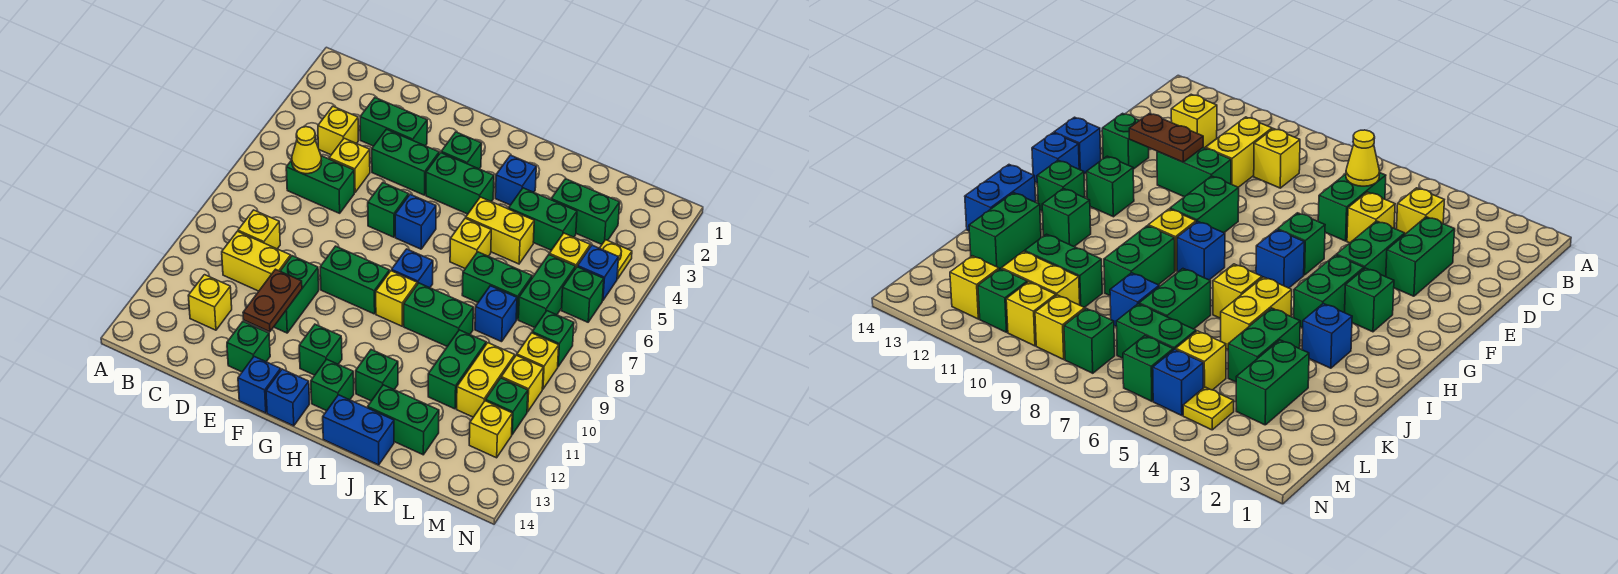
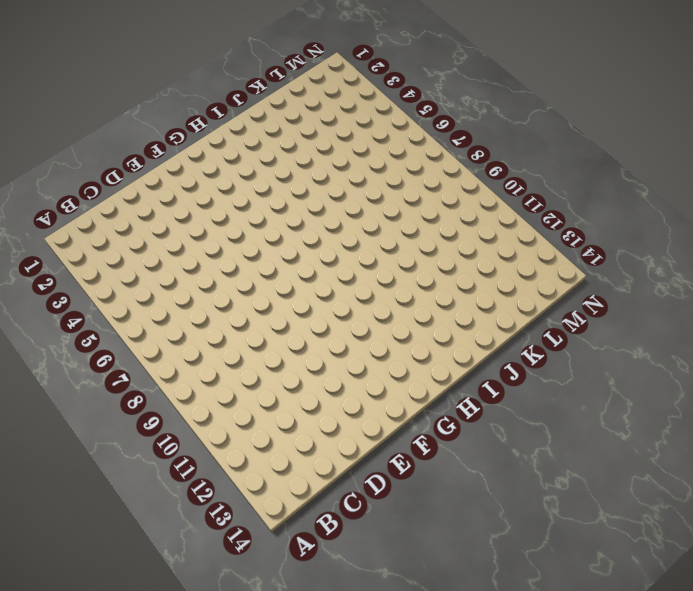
none -> yellow brick C4 level 1
none -> green brick C6:D6 level 1
none -> yellow brick C9 level 1
none -> yellow brick C10:D10 level 1

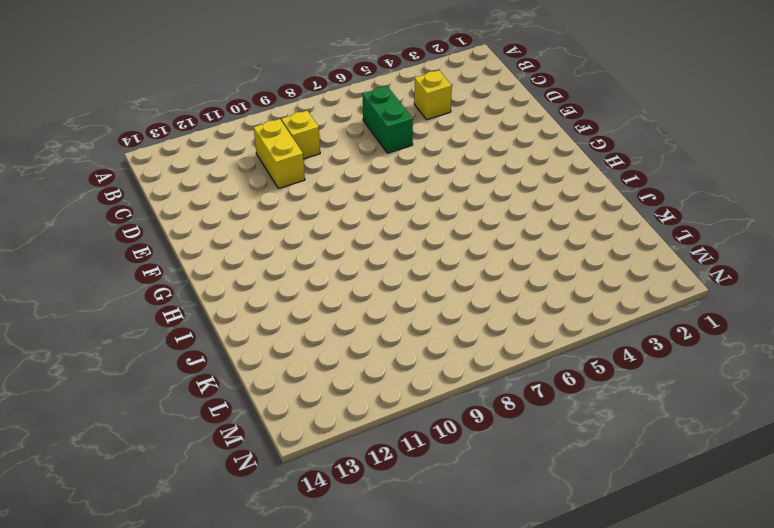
none -> yellow brick C12 level 1
none -> green brick D3:E3 level 1
none -> yellow brick D5 level 1
none -> green brick E4:F4 level 1

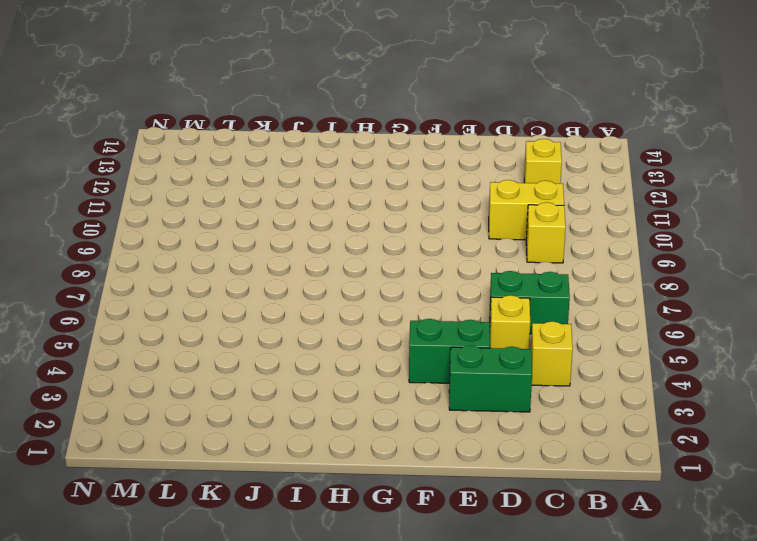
none -> green brick E10:E11 level 1
none -> green brick E13 level 1
none -> green brick F6 level 1
none -> green brick F9:G9 level 1

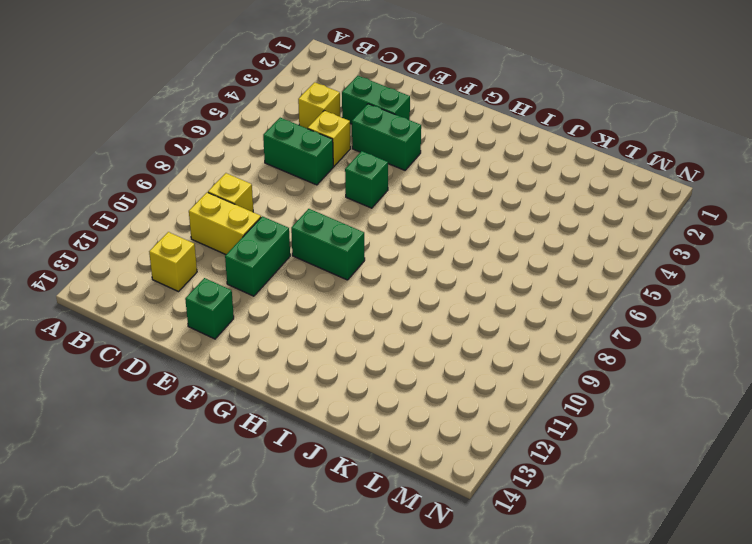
none -> blue brick F14 level 1
none -> green brick G3 level 1
none -> green brick G4:H4 level 1
none -> blue brick G6 level 1

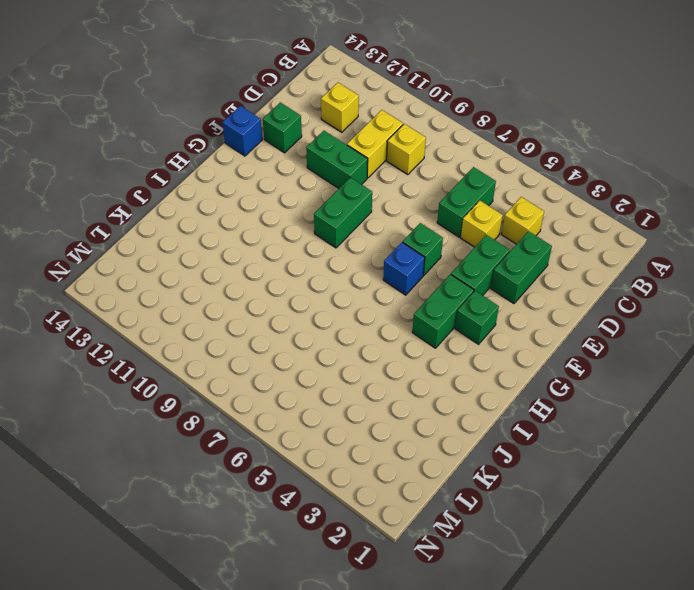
none -> green brick G12 level 1
none -> blue brick G14 level 1
none -> blue brick H8 level 1
none -> yellow brick H9 level 1

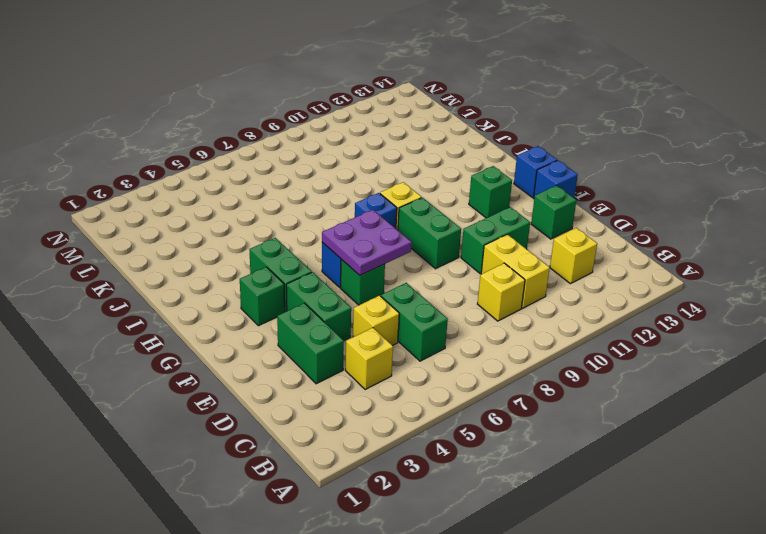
purple plate F6:G7 level 2 -> none
none -> green brick H13 level 1
none -> blue brick I3 level 1
none -> yellow brick I5:J5 level 1
none -> yellow brick I6 level 1

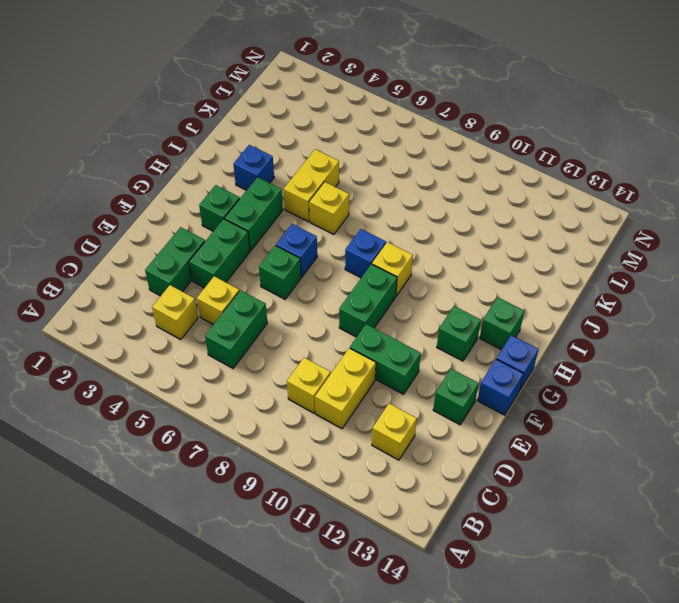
none -> green brick I9:J9 level 1
none -> green brick I12 level 1
none -> blue brick I14:J14 level 1
none -> green brick J4:K4 level 1

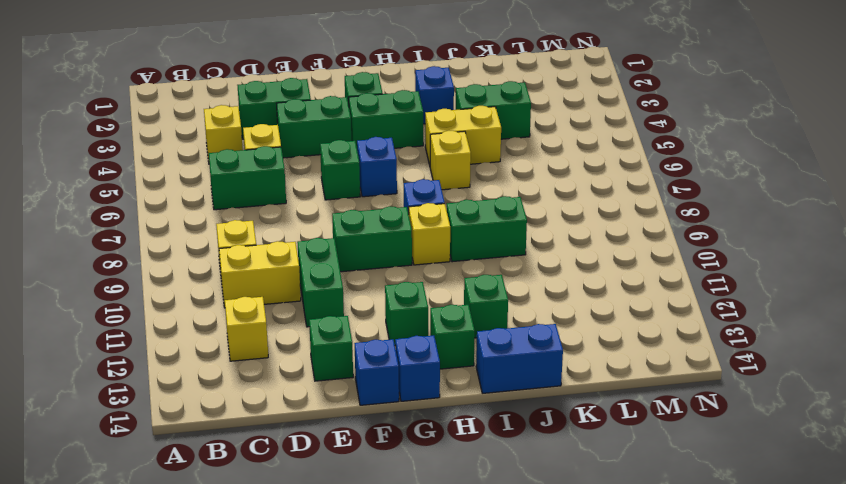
none -> green brick J7:K7 level 1
none -> green brick J13:K13 level 1
none -> green brick K3:L3 level 1
none -> blue brick K8 level 1

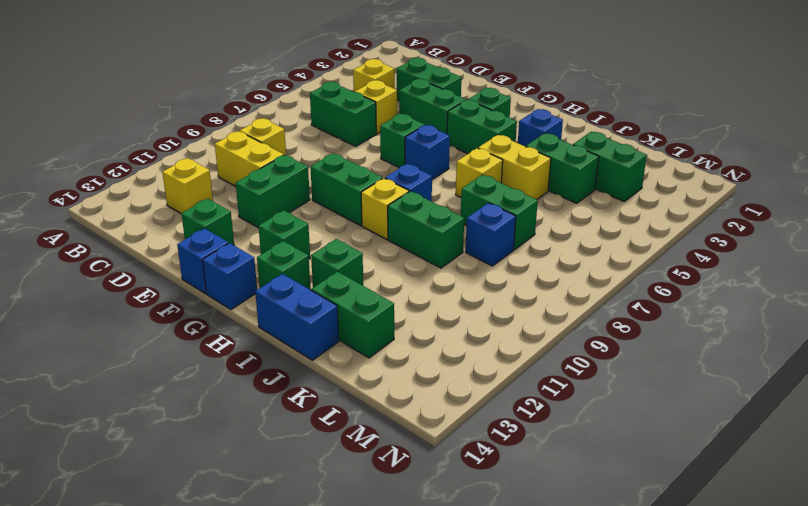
none -> green brick K10:K11 level 1
none -> yellow brick L5 level 1
none -> green brick L6:L7 level 1
none -> yellow brick L10:L11 level 1

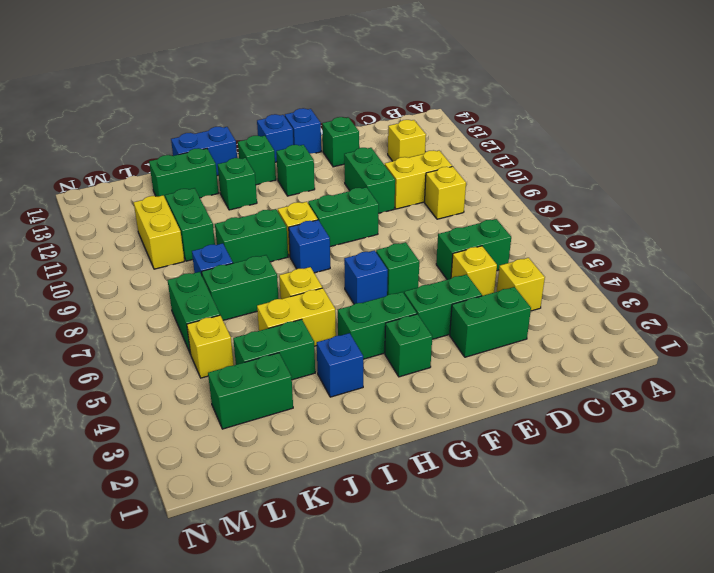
none -> yellow plate M4 level 1
none -> blue brick M5 level 1
none -> green brick M6 level 1
none -> green brick M8 level 1

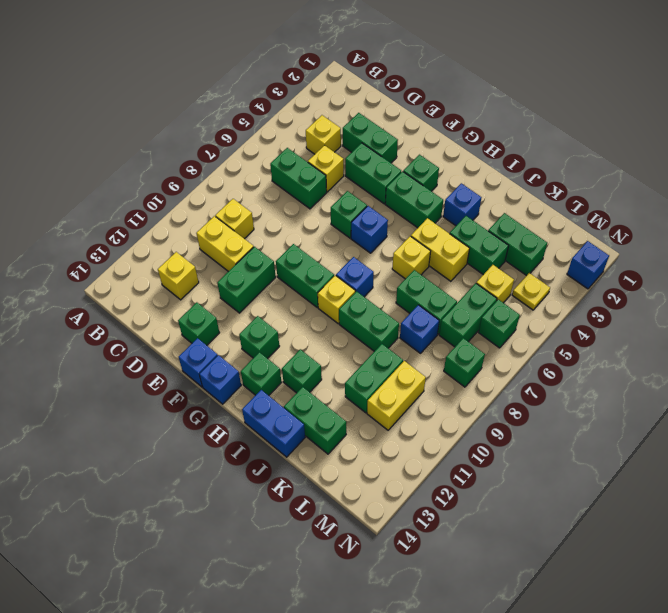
blue brick N2 level 1 -> blue brick M5 level 1
none -> yellow brick M9 level 1
none -> yellow brick M10 level 1
none -> green brick M11 level 1
none -> yellow brick M12 level 1

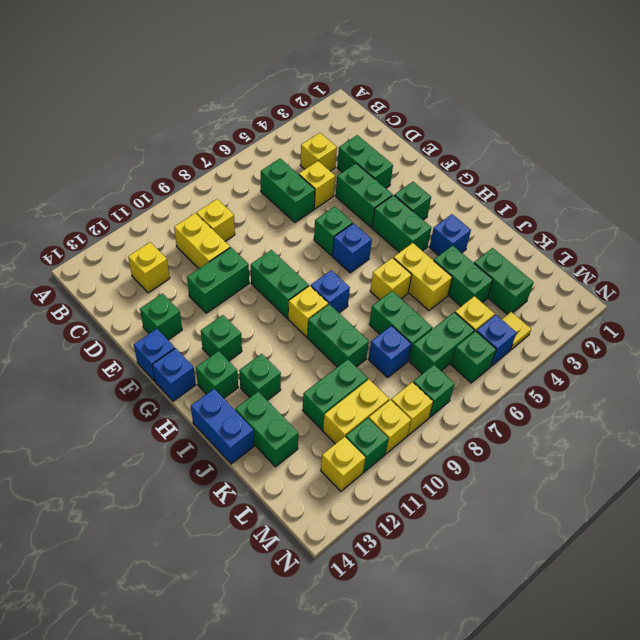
none -> yellow cone C6 level 2
none -> brown plate E11:E12 level 2

